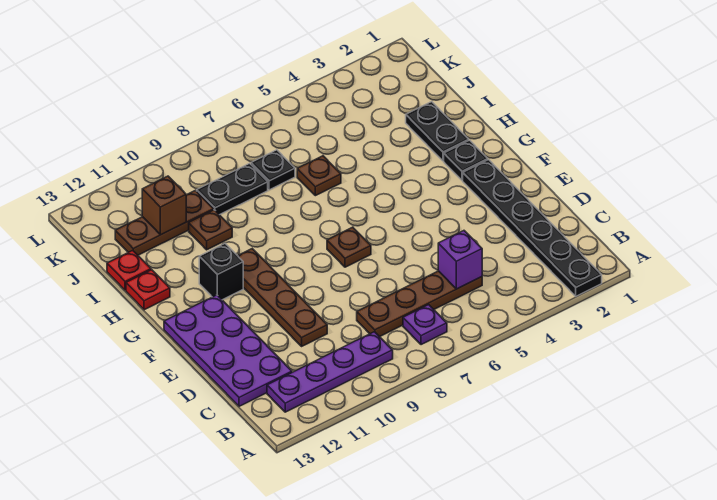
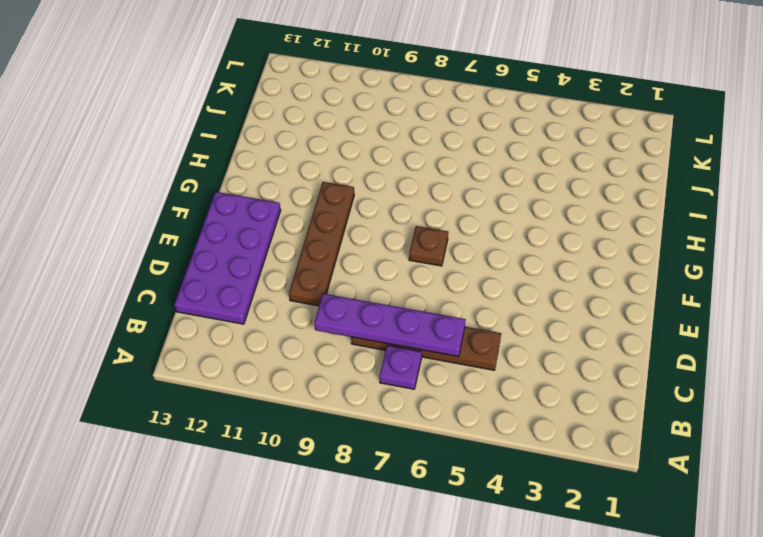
purple plate C6:C9 level 2 -> purple plate B9:B12 level 1
none -> black plate A2:F2 level 1
none -> black plate G2 level 1
none -> black brick G11 level 1

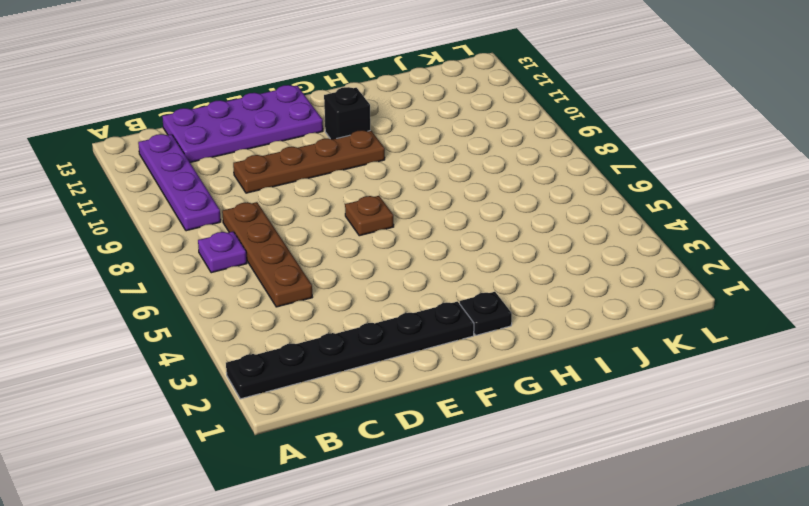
none -> black plate H2:I2 level 1
none -> red plate H13 level 1
none -> brown plate I6 level 1

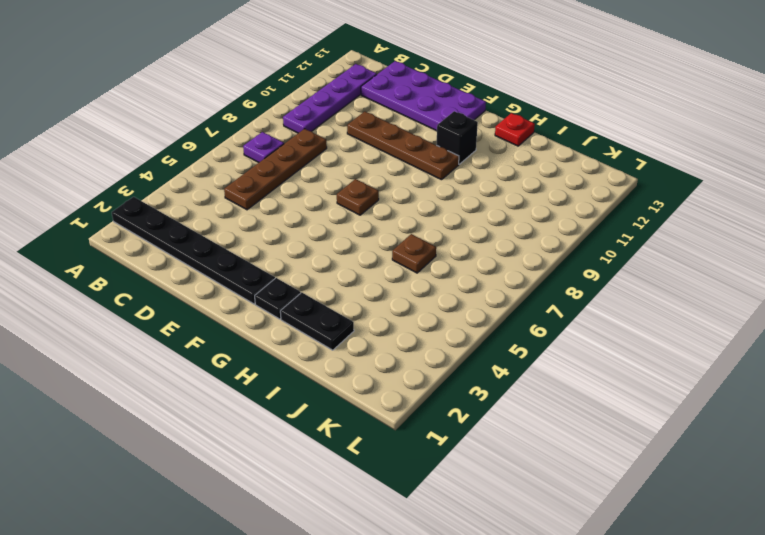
none -> brown plate I10 level 1
none -> red plate I13 level 1
none -> black plate J7 level 1

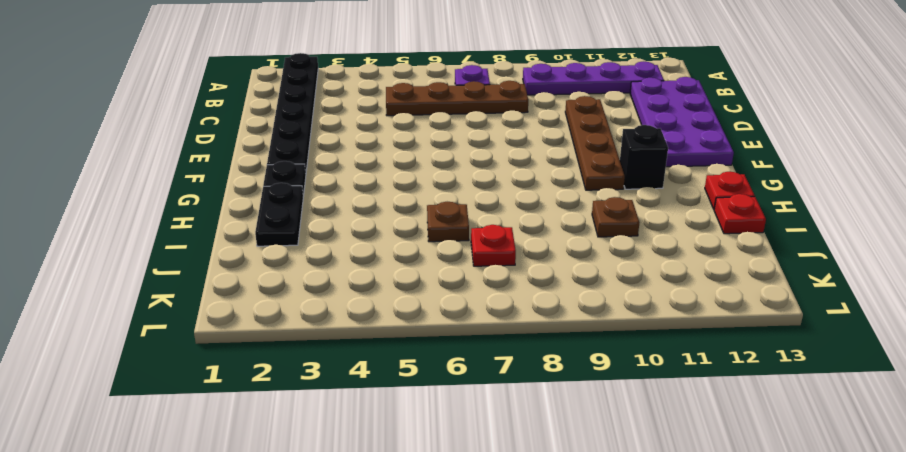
red plate J7 level 1 -> black plate J7 level 1
none -> brown plate F7 level 1
none -> black plate J8:J9 level 1
none -> brown plate J10:J12 level 1

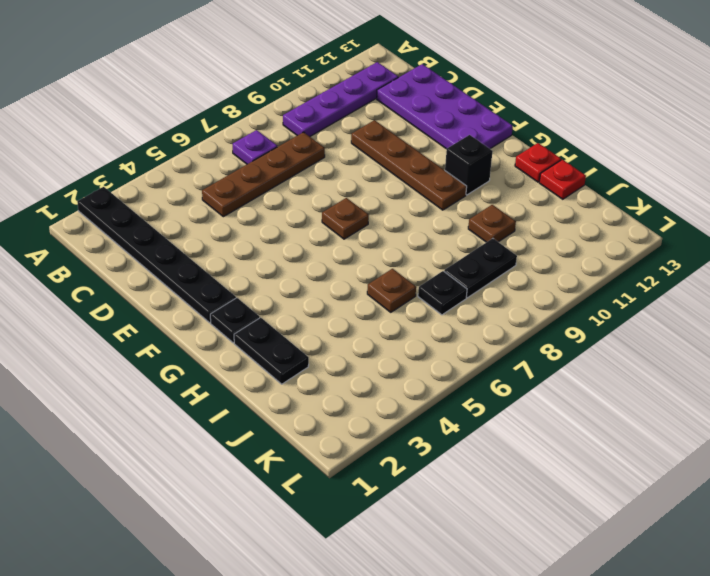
none -> brown plate J10:J12 level 1
none -> purple brick C5 level 2
none -> brown brick J11 level 2

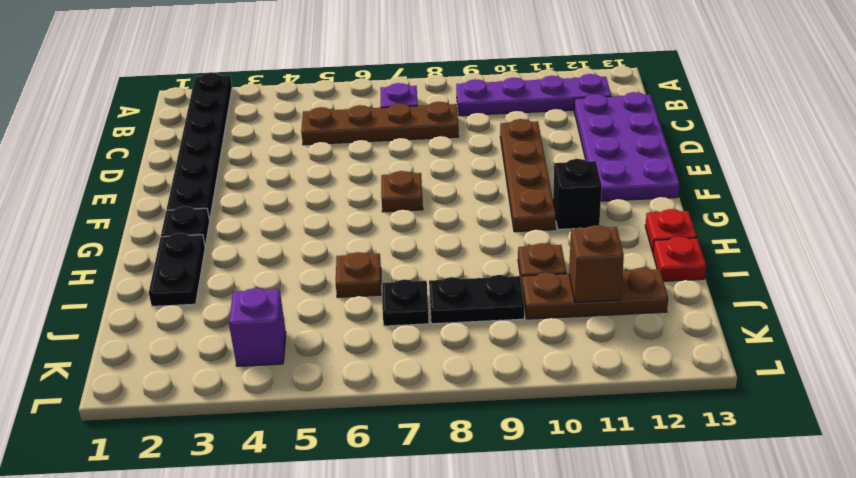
purple brick K4 level 1 -> purple brick C5 level 2

